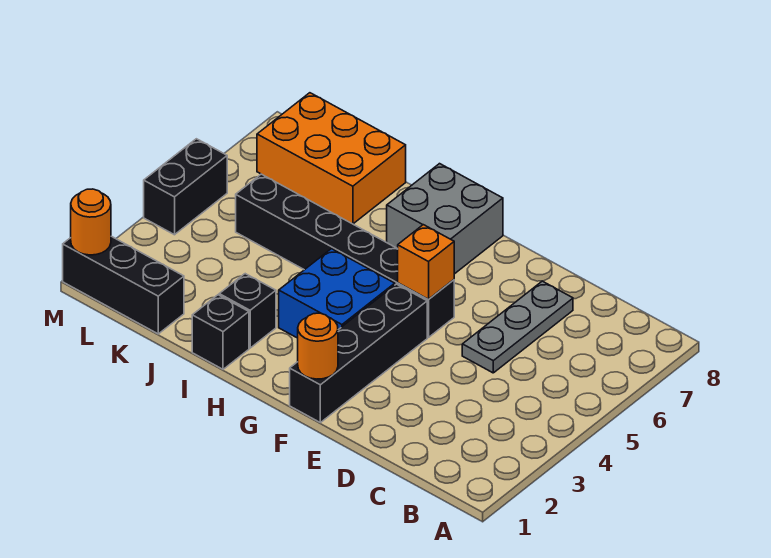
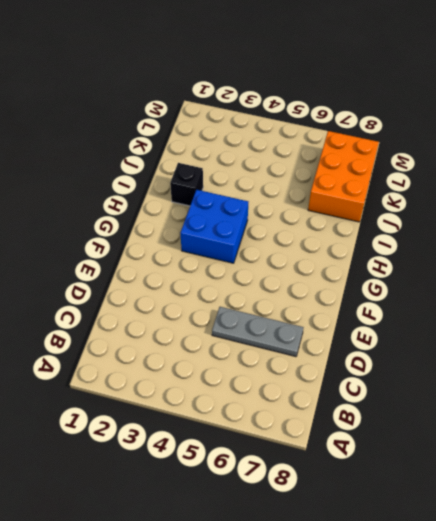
none -> black brick F1:F4 level 1
none -> black brick F5:K5 level 1
none -> grey brick G7:H8 level 1

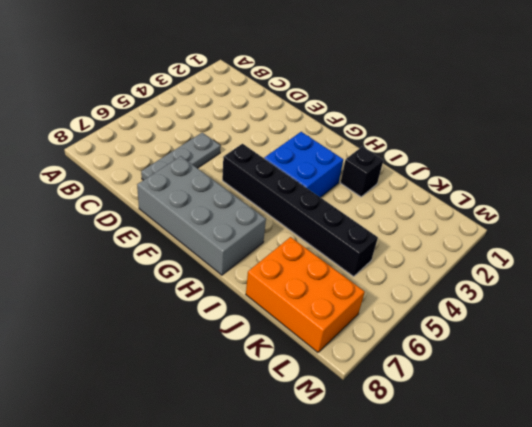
grey brick E7:H8 level 1 -> grey brick G7:H8 level 1
none -> black brick F1:F4 level 1
none -> black brick I1 level 1
none -> black brick K1:M1 level 1

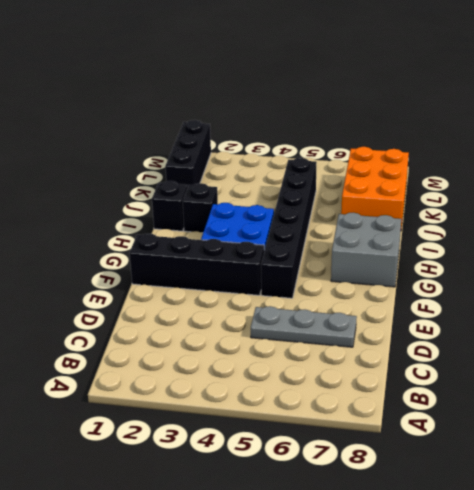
none -> black brick M4:M5 level 1
none -> orange round brick F1 level 2
none -> orange brick F5 level 2

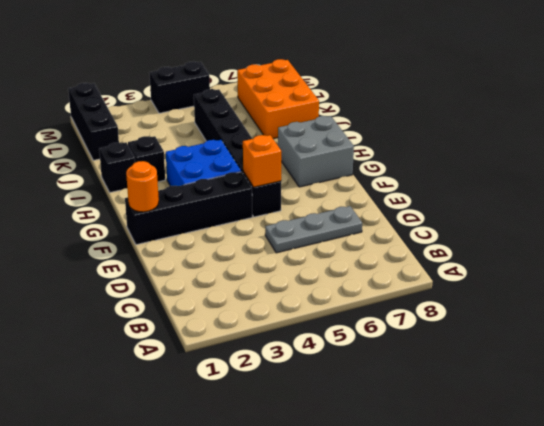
none -> orange round brick M1 level 2

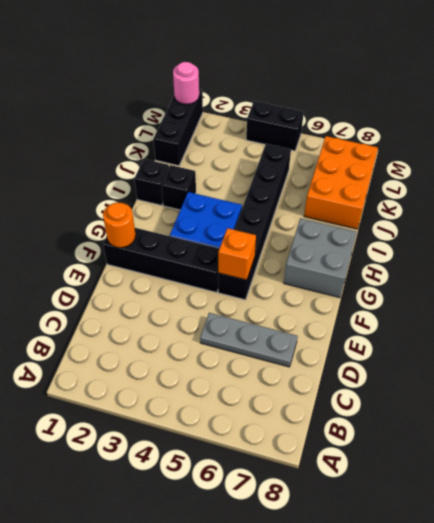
pink round brick M1 level 2 -> orange round brick M1 level 2

